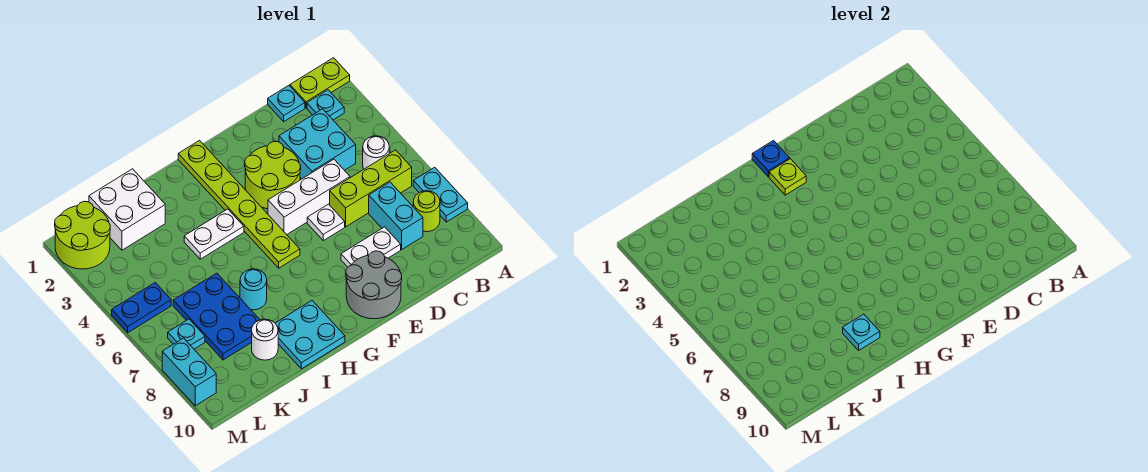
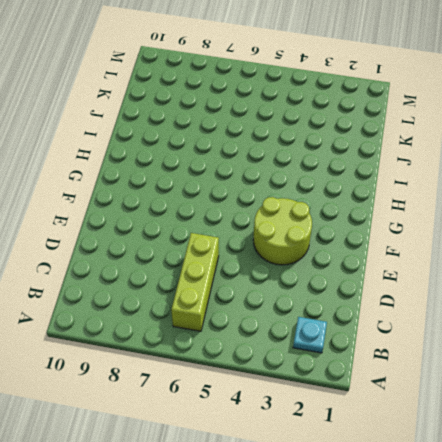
none -> lime plate A1:B1 level 1
none -> cyan plate A7:A8 level 1
none -> white round brick B5 level 1

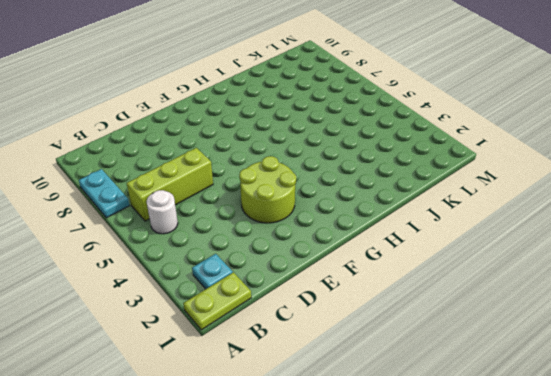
none -> lime round brick B8 level 1
none -> cyan plate C1 level 1
none -> cyan brick C3:D4 level 1

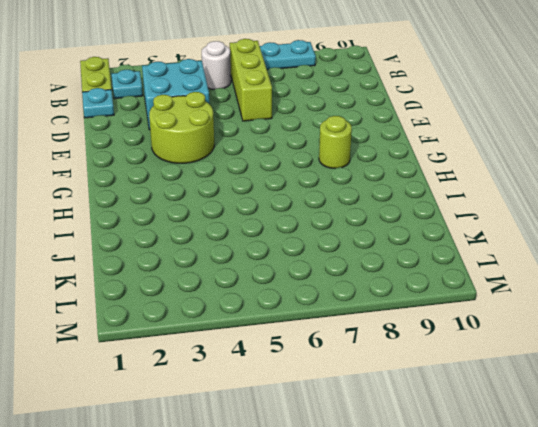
lime round brick G8 level 1 -> lime round brick B8 level 1
none -> cyan brick C7:C8 level 1
none -> white brick D5:F5 level 1
none -> white plate D8:E8 level 1

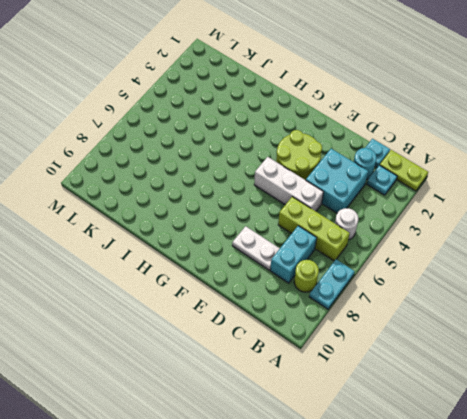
cyan round brick C2 level 1 -> cyan round brick I7 level 1
none -> white plate E6 level 1
none -> grey round brick E9:F10 level 1
none -> lime plate G1:G6 level 1

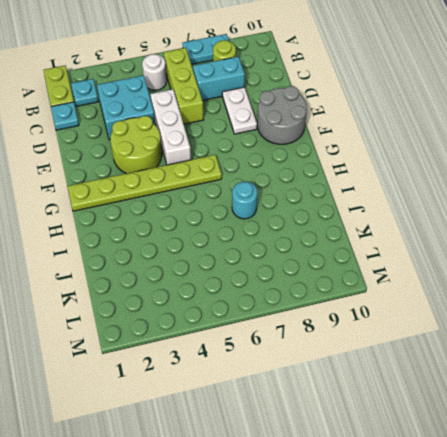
none -> white plate E6 level 1
none -> white plate H4:I4 level 1
none -> cyan plate H9:I10 level 1

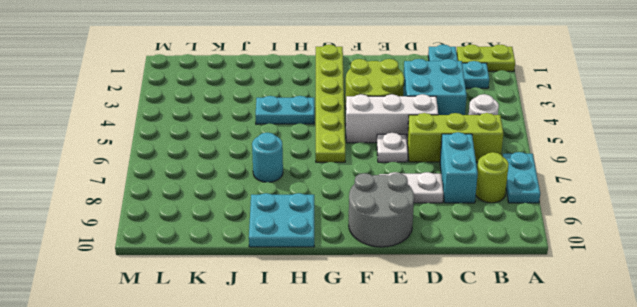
cyan plate H4:I4 level 1 -> white plate H4:I4 level 1
none -> white brick J1:K2 level 1
none -> blue plate J6:K8 level 1
none -> white round brick J9 level 1

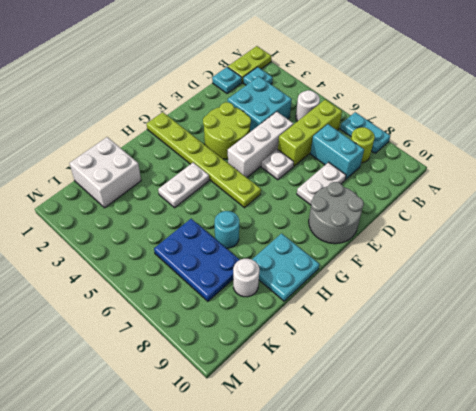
none -> lime round brick L1:M2 level 1
none -> blue plate L5:M5 level 1
none -> cyan plate L7 level 1

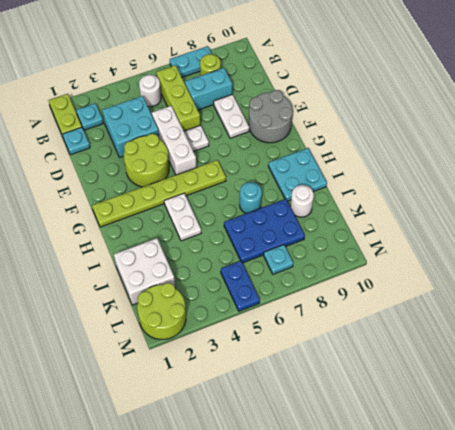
none -> cyan brick M8:M9 level 1
none -> blue plate G1 level 2
none -> lime plate G2 level 2

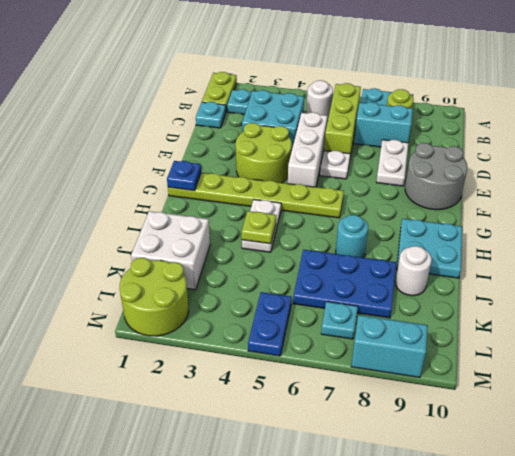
lime plate I4 level 2 -> lime plate G2 level 2
none -> cyan plate I9 level 2

